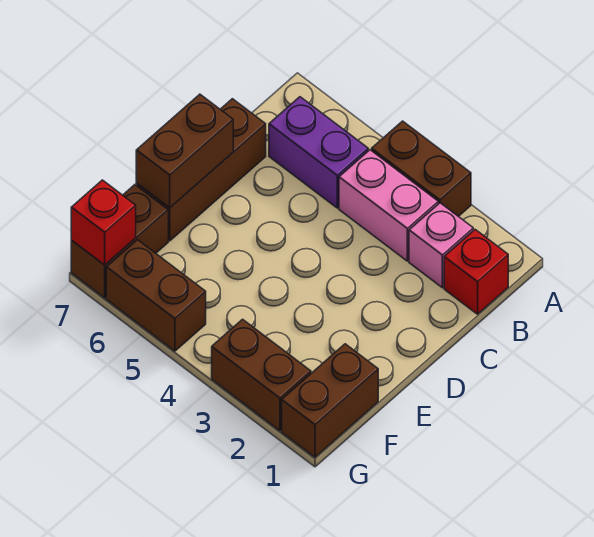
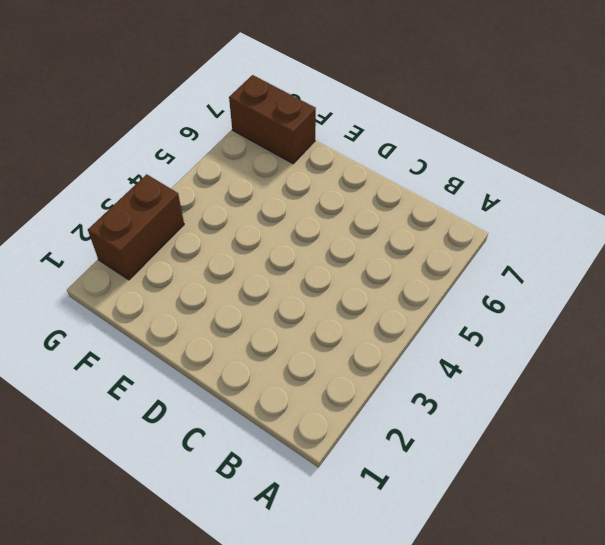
none -> brown brick A3:A4 level 1
none -> red brick B1 level 1
none -> pink brick B2 level 1

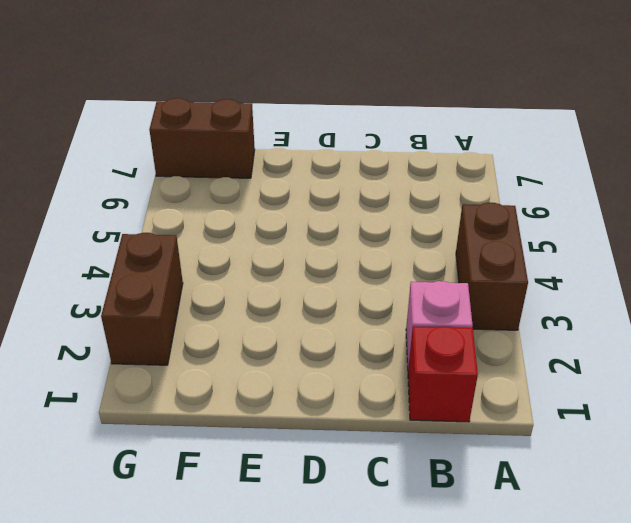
none -> pink brick B3:B4 level 1
none -> purple brick B5:B6 level 1
none -> brown brick C7:E7 level 1

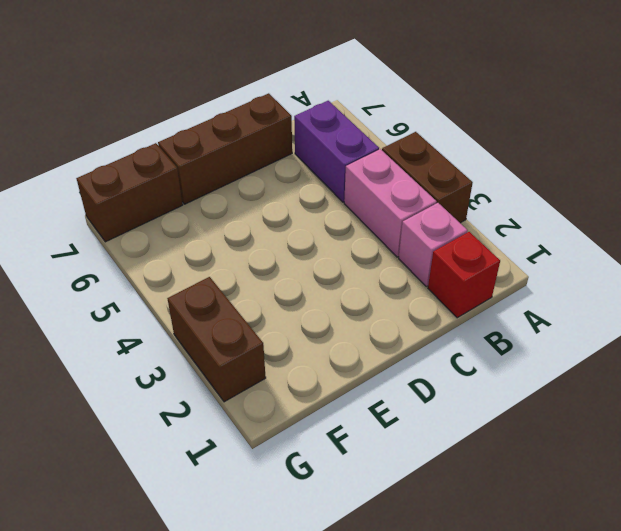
none -> brown brick F1:G1 level 1
none -> brown brick G5:G6 level 1
none -> brown brick D7:E7 level 2

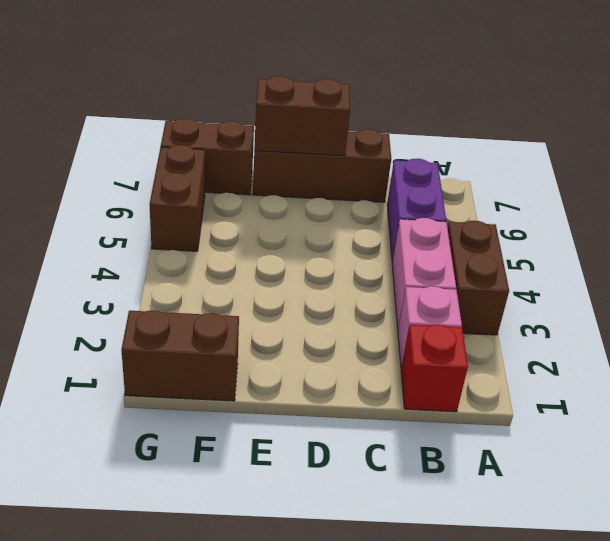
none -> brown brick G2:G3 level 1
none -> red brick G7 level 2

